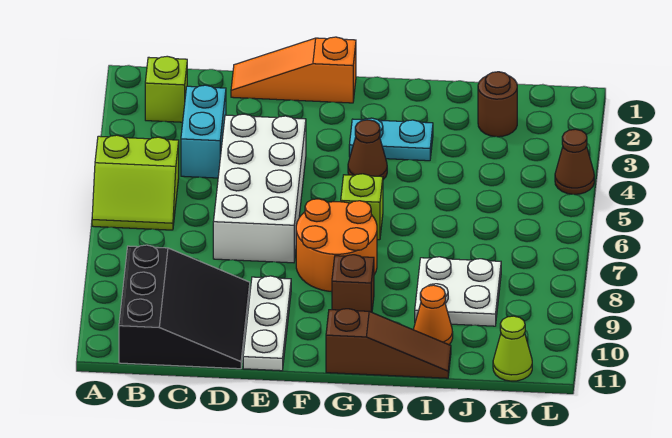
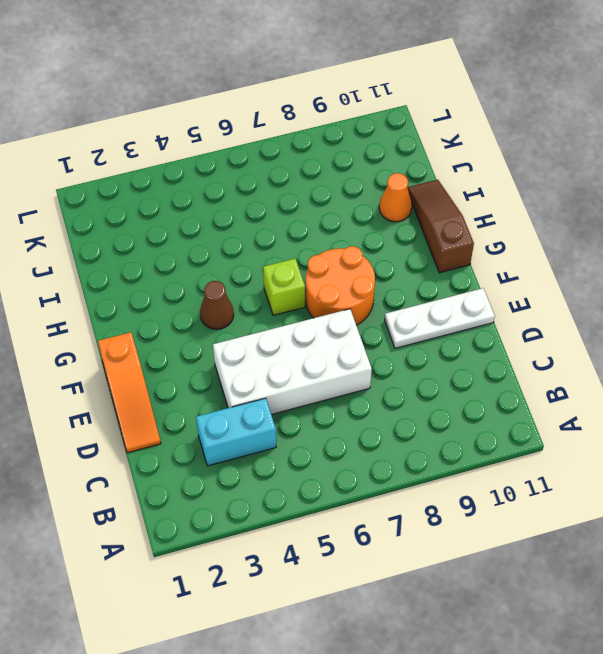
none -> lime slope A5:B6 level 1 top 5
none -> lime brick B2 level 1
none -> black slope B9:D11 level 1 top B

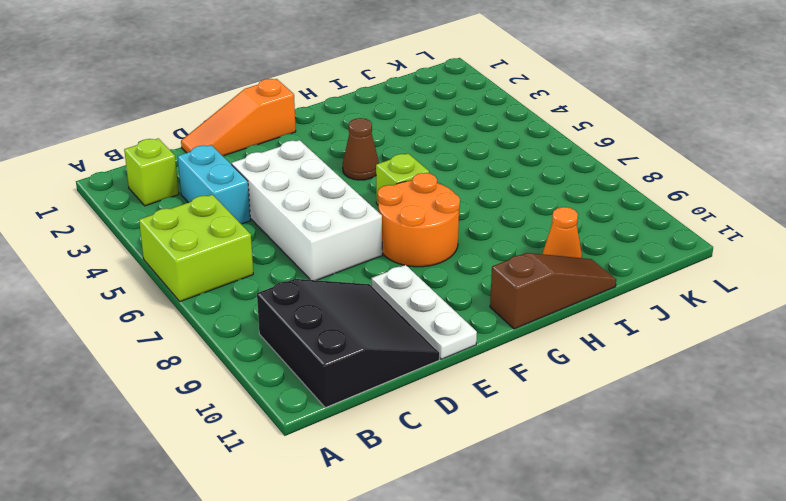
lime brick A5:B6 level 1 -> lime slope A5:B6 level 1 top 5
none -> cyan plate G3:H3 level 1
none -> brown brick G9 level 1
none -> white plate I8:J9 level 1

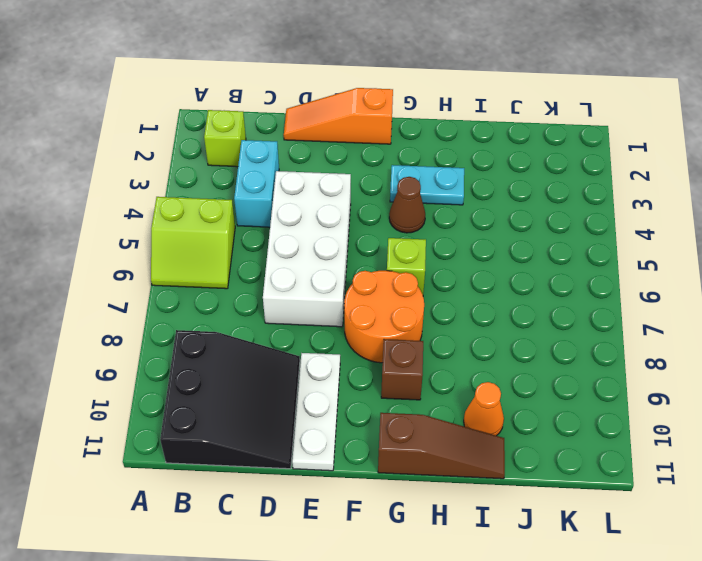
none -> white plate I8:J9 level 1
none -> brown round brick J2 level 1
none -> lime cone K11 level 1

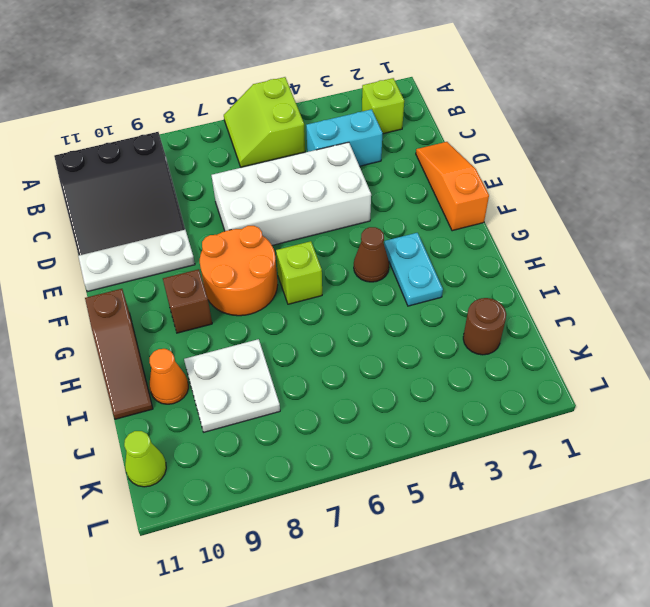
none -> brown cone L4 level 1

